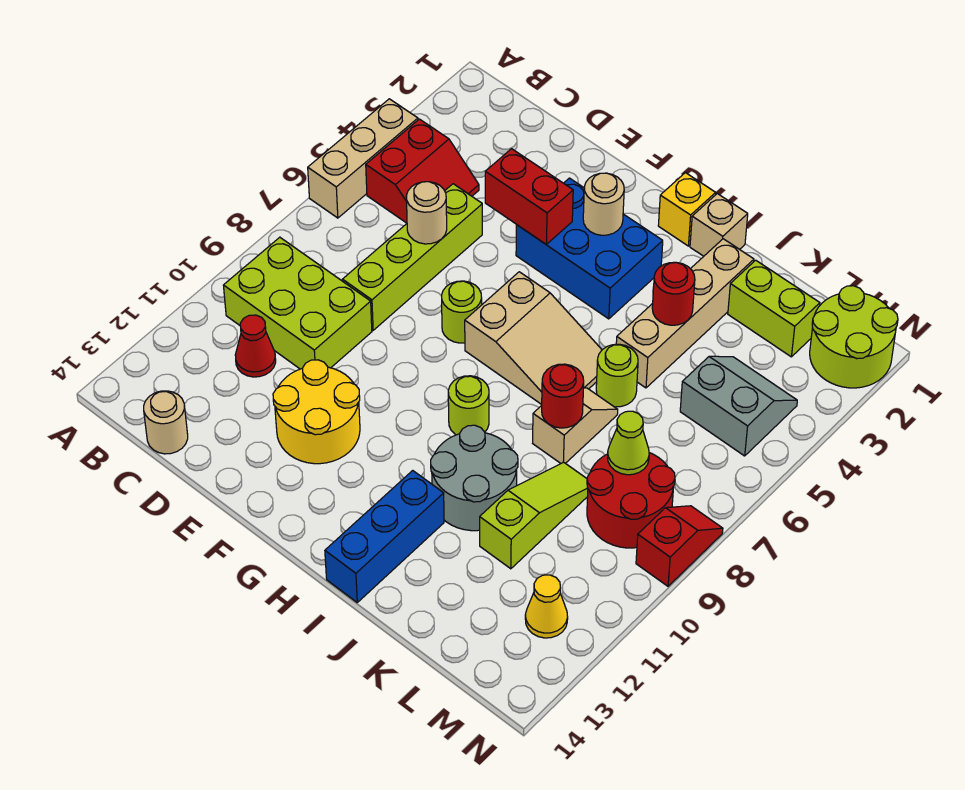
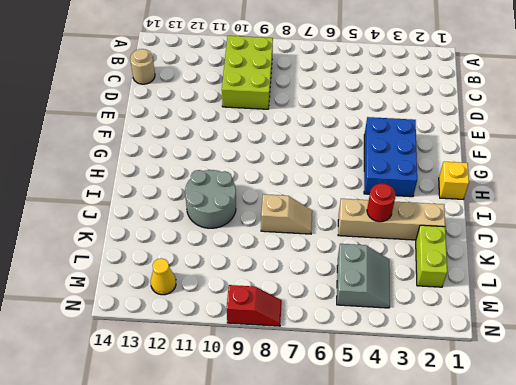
none -> tan brick A4:A6 level 1
none -> red slope B4:C5 level 1 top B
none -> red cone C11 level 1
none -> lime brick D5:D8 level 1

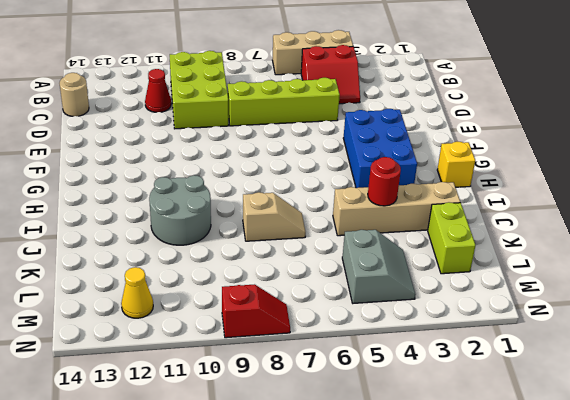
none -> yellow round brick E11:F12 level 1
none -> lime round brick F7 level 1
none -> tan slope G6:I7 level 1 top G
none -> lime round brick H9 level 1

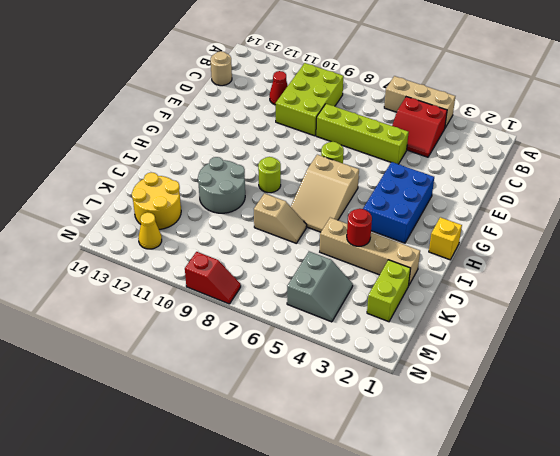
yellow round brick K12:L13 level 1 -> yellow round brick E11:F12 level 1
none -> tan brick I1 level 1
none -> blue brick I12:I14 level 1
none -> lime round brick J6 level 1
none -> lime slope K9:K11 level 1 top 11

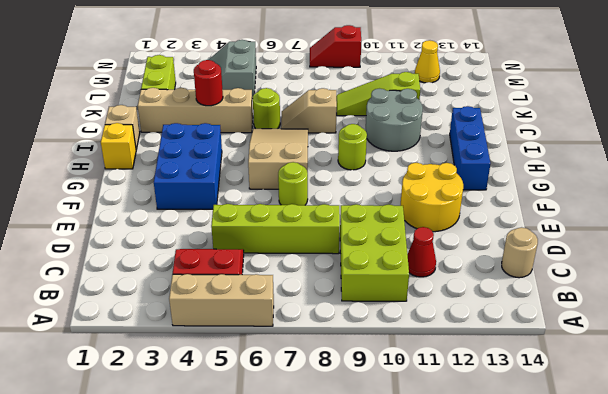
blue brick G13:I13 level 1 -> blue brick I12:I14 level 1
none -> red round brick L8:M9 level 1
none -> lime round brick M1:N2 level 1
none -> tan round brick D6 level 2
none -> red brick E4:F4 level 2

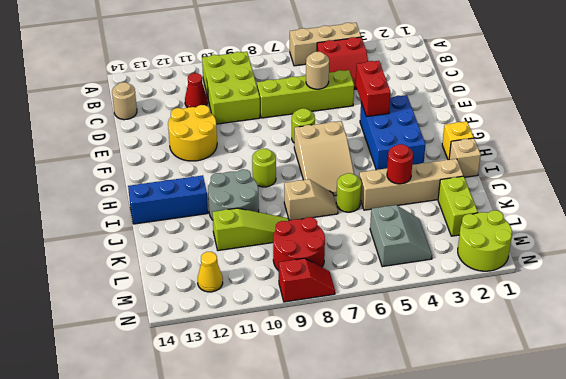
none -> tan round brick G3 level 2
none -> red round brick J8 level 2
none -> lime cone L8 level 2

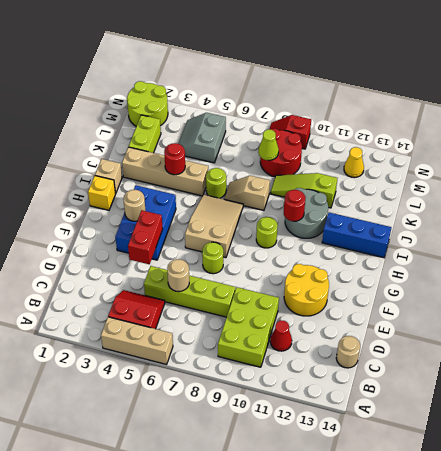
red round brick I10 level 2 -> red round brick J8 level 2

